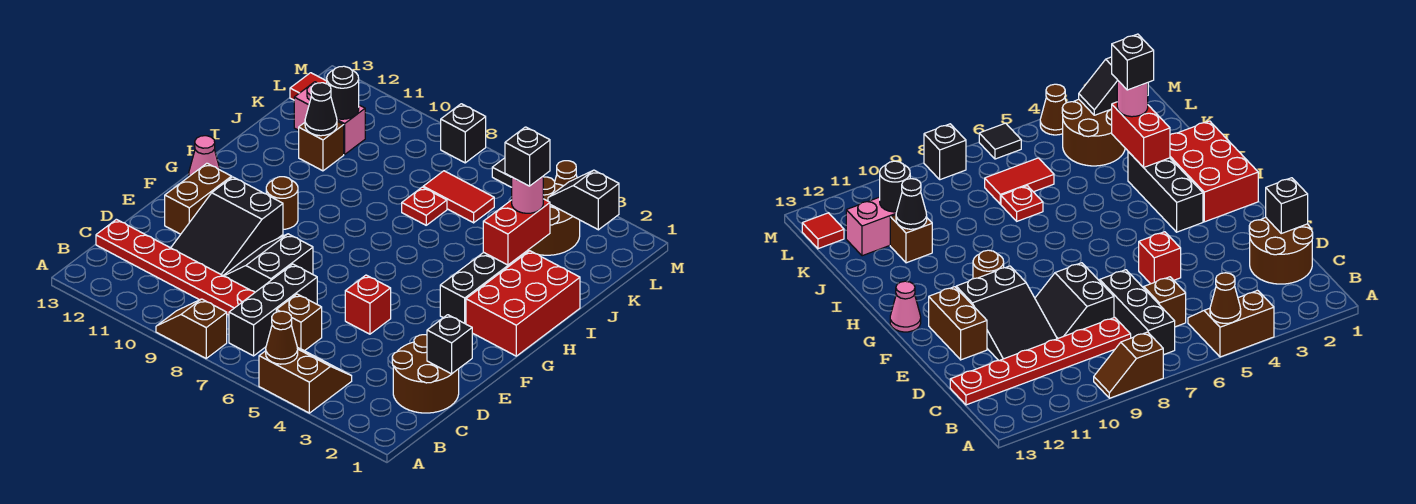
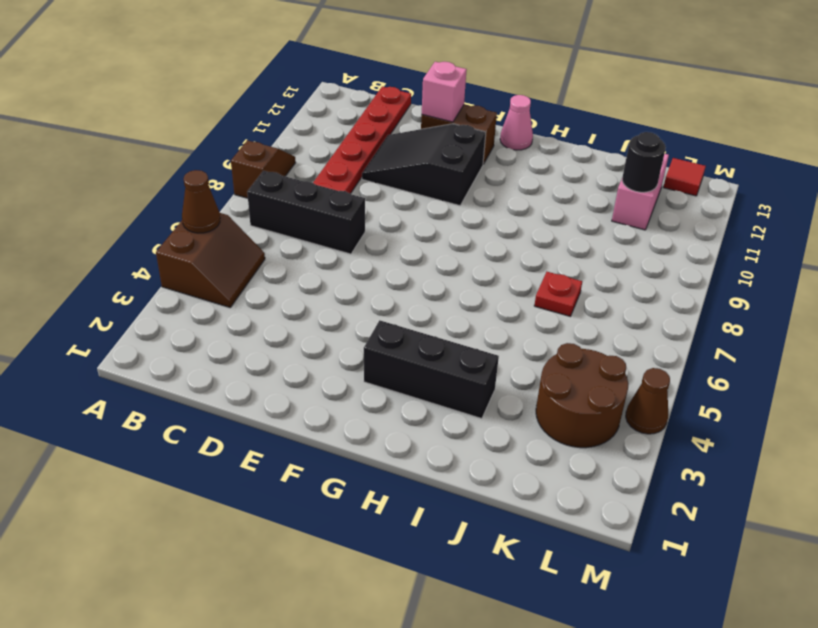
pink brick E12 level 2 -> none
none -> brown round brick C1:D2 level 1
none -> brown brick C6 level 1
none -> black slope D8:E9 level 1 top 8
none -> red brick E5 level 1

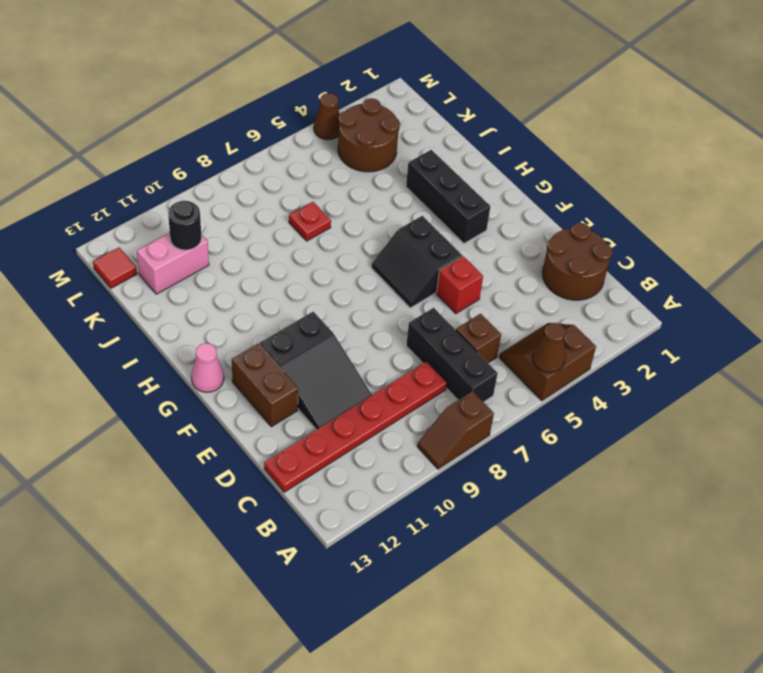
black slope F5:G6 level 1 top 5 -> black slope D8:E9 level 1 top 8
none -> red brick G1:I2 level 1
none -> brown round brick G10 level 1
none -> brown brick J11 level 1
none -> red tile K6:K7 level 1

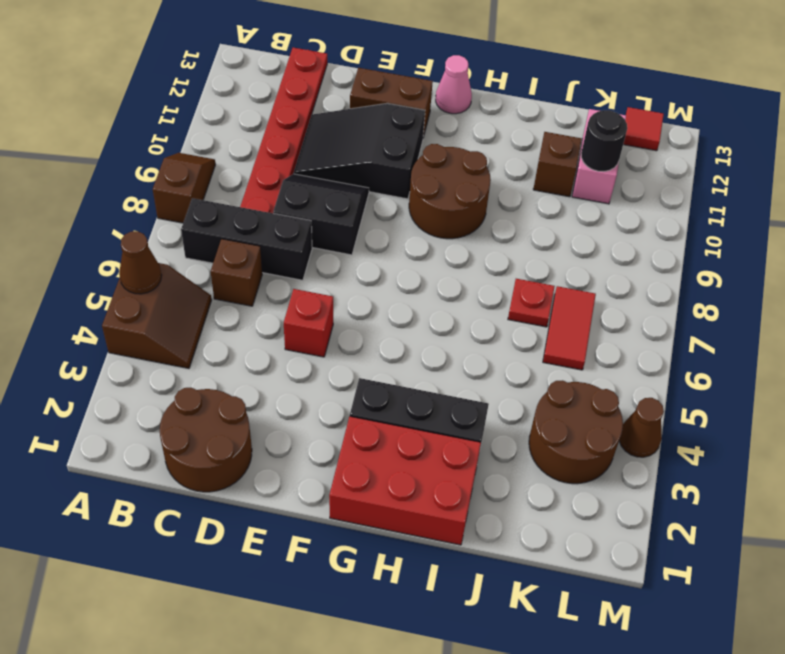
brown round brick G9:H10 level 1 -> brown round brick G10 level 1
none -> black tile M6 level 1
none -> black brick M8 level 1
none -> black brick D1 level 2
none -> red brick I3:J3 level 2

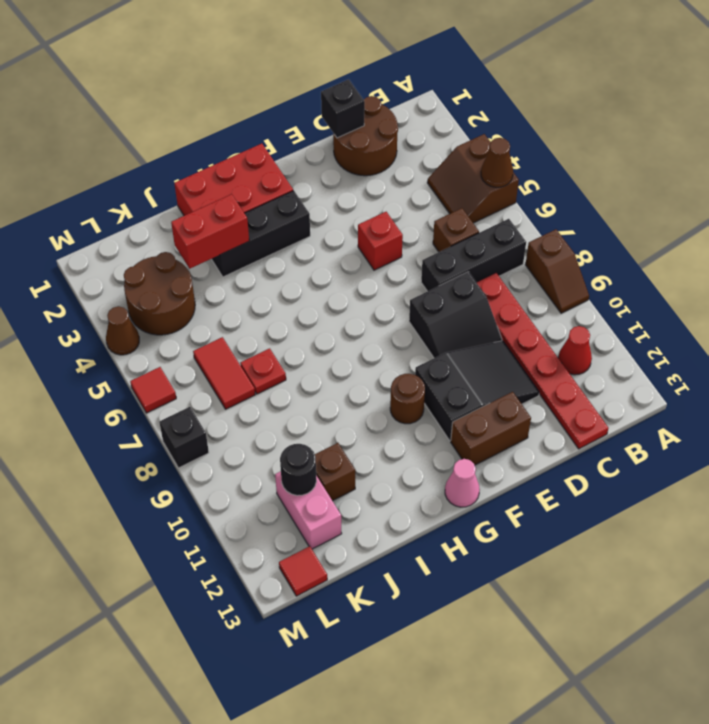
red cone B11 level 1 -> none
red tile M6 level 1 -> black tile M6 level 1
none -> black cone J11 level 2
none -> black slope L2:L3 level 2 top 2
none -> pink round brick J3 level 3
none -> black brick J3 level 4

